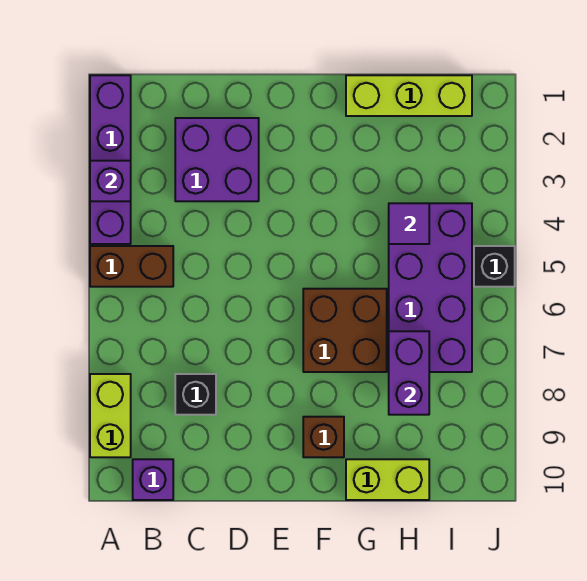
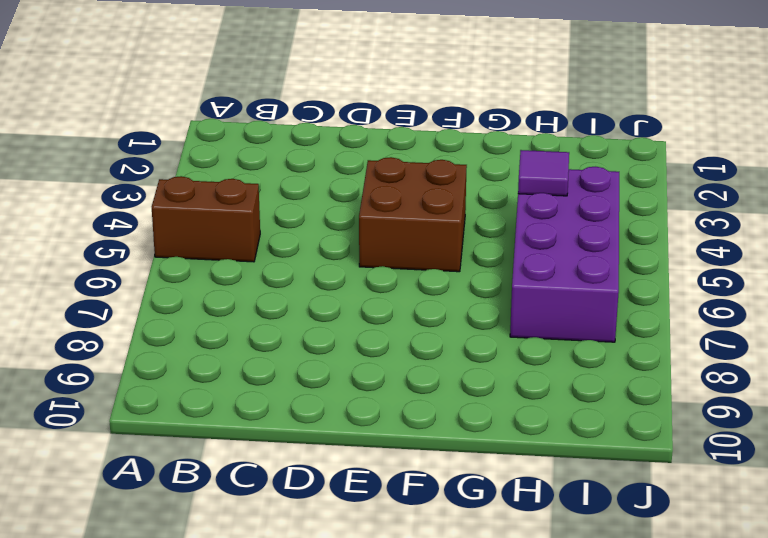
brown brick E4:F5 level 1 -> brown brick F6:G7 level 1
none -> purple brick A1:A4 level 1
none -> lime brick A8:A9 level 1
none -> purple brick B10 level 1

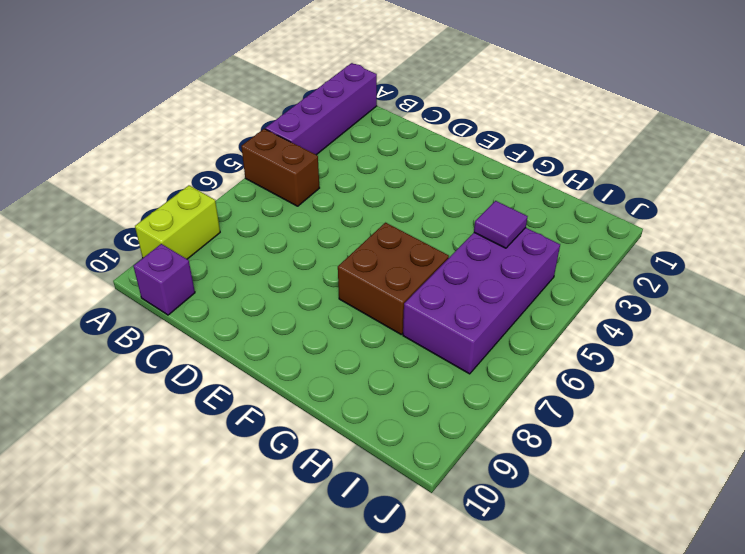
none -> purple brick C2:D3 level 1
none -> black brick C8 level 1
none -> brown brick F9 level 1

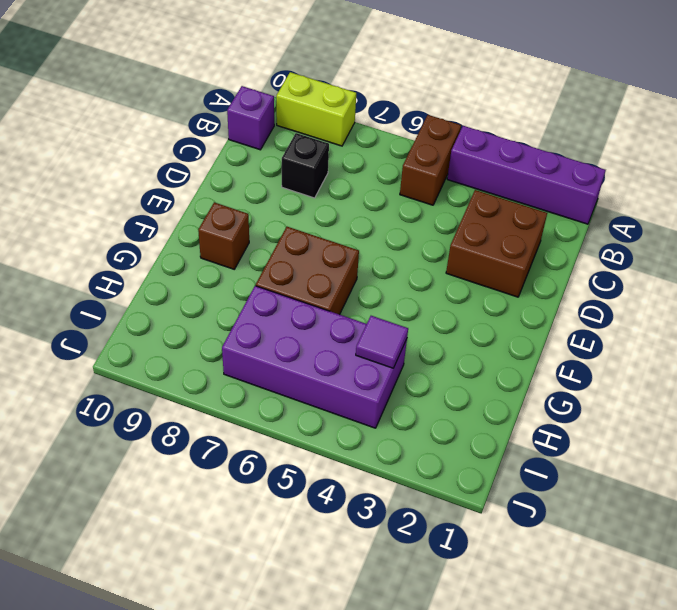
brown brick C2:D3 level 1 -> purple brick C2:D3 level 1
none -> lime brick G1:I1 level 1
none -> lime brick G10:H10 level 1
none -> black brick J5 level 1

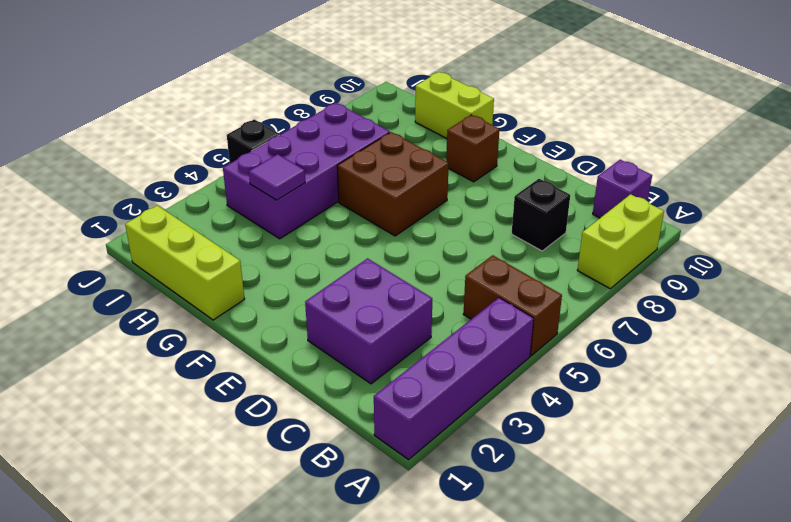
none -> purple brick A3 level 2
none -> purple brick H7:H8 level 2

